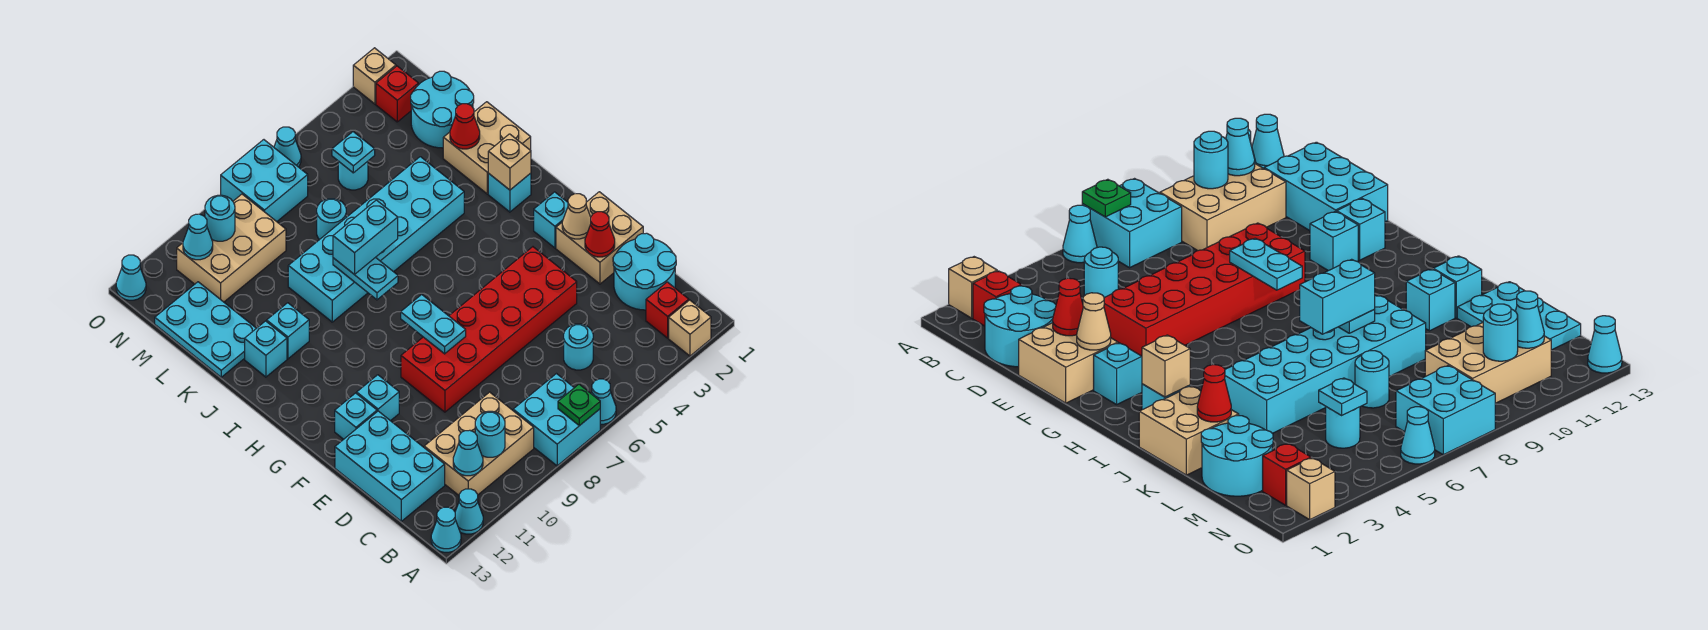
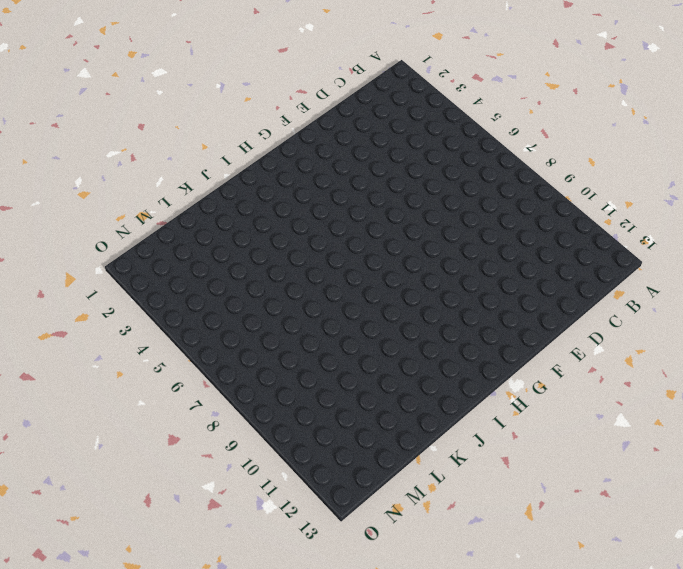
none -> tan brick A2 level 1
none -> cyan cone A6 level 1
none -> cyan brick A7:B8 level 1
none -> cyan cone A12 level 1

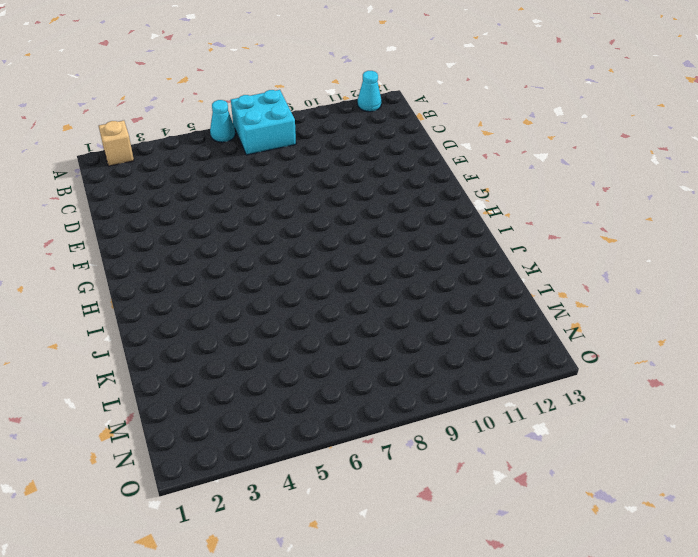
none -> cyan cone A13 level 1
none -> red brick B2 level 1
none -> tan brick B9:C11 level 1
none -> cyan round brick C1:D2 level 1

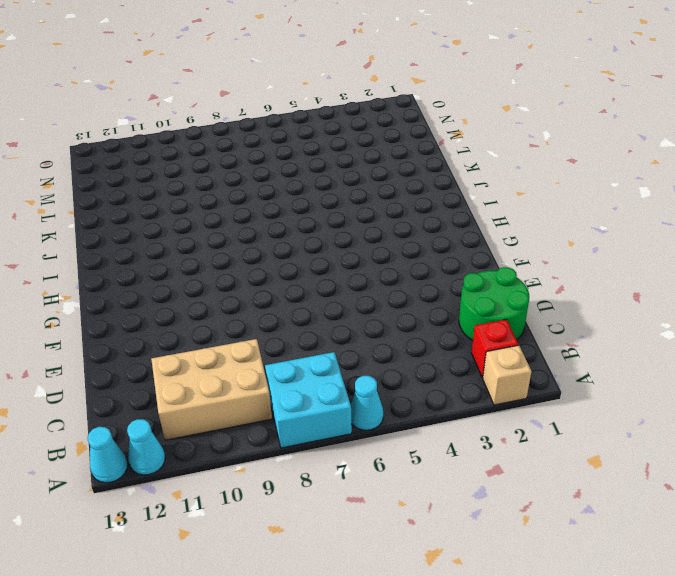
green round brick C1:D2 level 1 -> cyan round brick C1:D2 level 1
none -> cyan round brick C5 level 1
none -> cyan brick C12:E13 level 1
none -> tan brick E1:F2 level 1
none -> red brick E4:F9 level 1

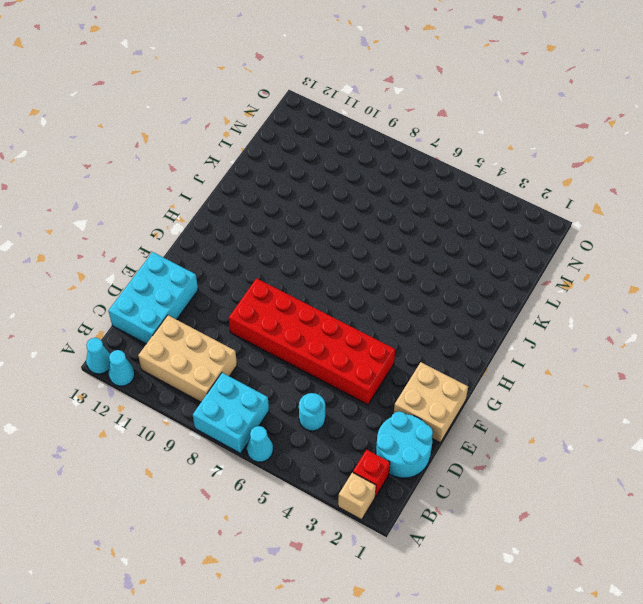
none -> cyan brick F11 level 1
none -> cyan brick F12 level 1
none -> cyan brick G2 level 1
none -> cyan brick I2 level 1

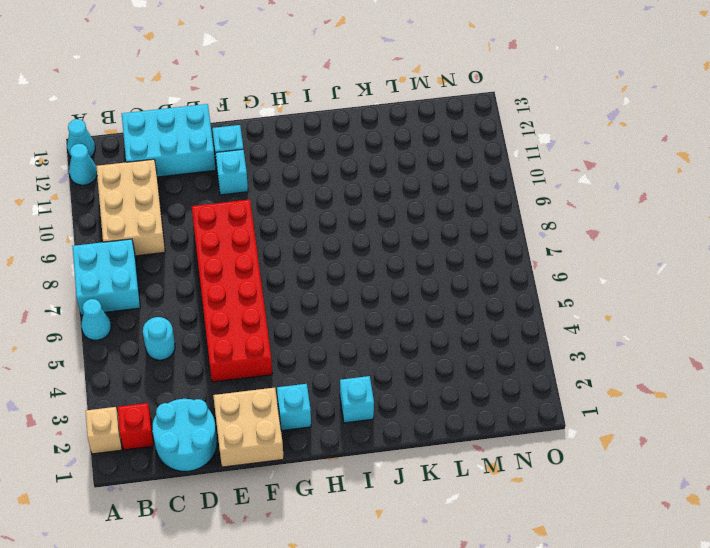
none -> tan brick J1:K2 level 1
none -> cyan brick J4:K9 level 1
none -> cyan brick J11 level 1
none -> cyan brick J12 level 1

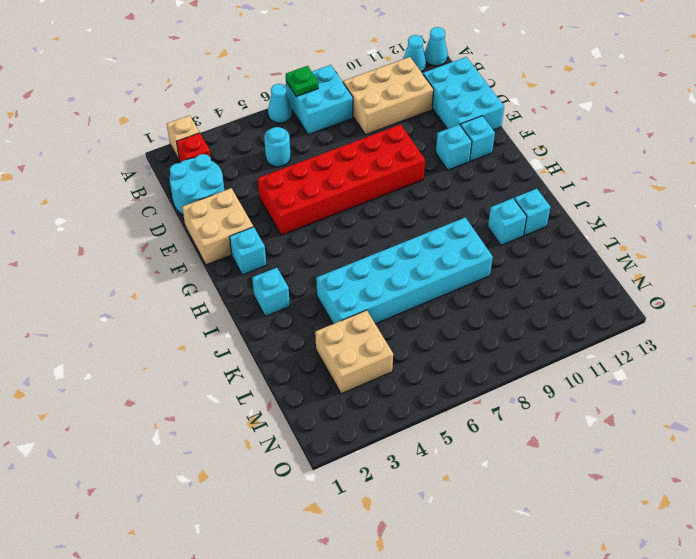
tan brick L3:M4 level 1 -> tan brick J1:K2 level 1
none -> cyan plate K12:M13 level 1
none -> cyan round brick L1:M2 level 1
none -> cyan round brick L7 level 1
none -> cyan round brick M5 level 1

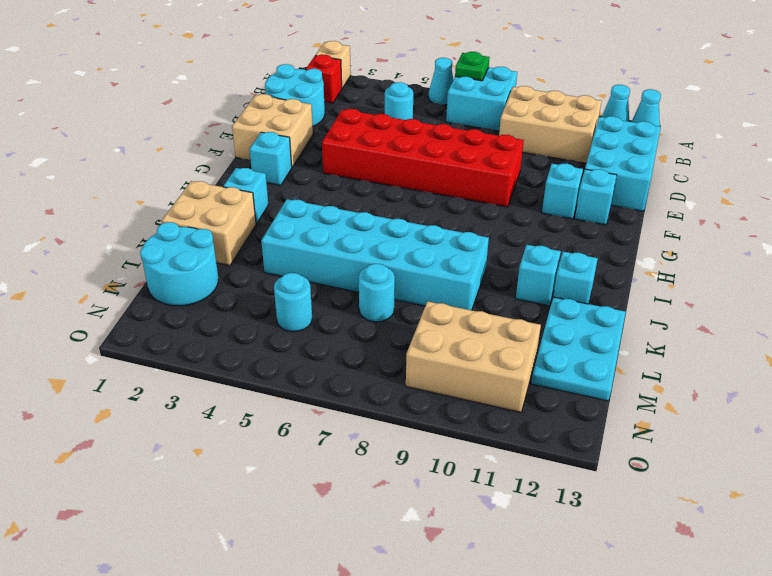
none -> red brick N2 level 1
none -> cyan brick N7:O8 level 1
none -> tan brick O2 level 1
none -> cyan cone O6 level 1

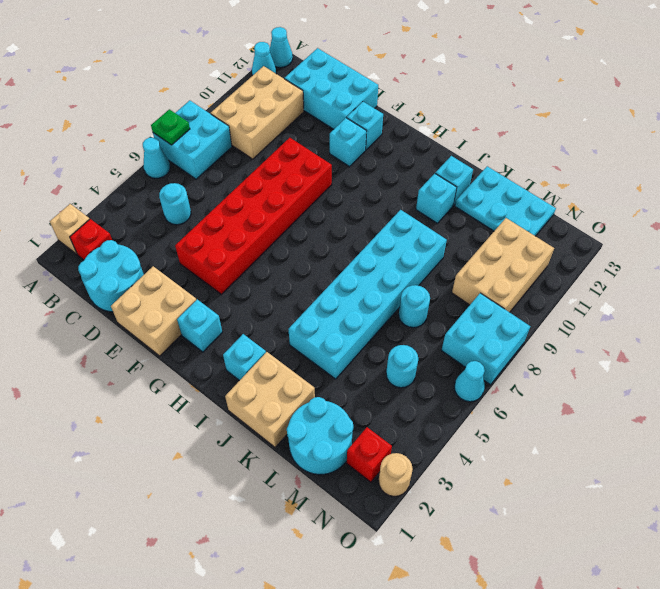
tan round brick O2 level 1 -> tan brick O2 level 1
none -> cyan cone O13 level 1
none -> cyan round brick B10 level 2
none -> cyan cone B11 level 2
none -> red cone E2 level 2

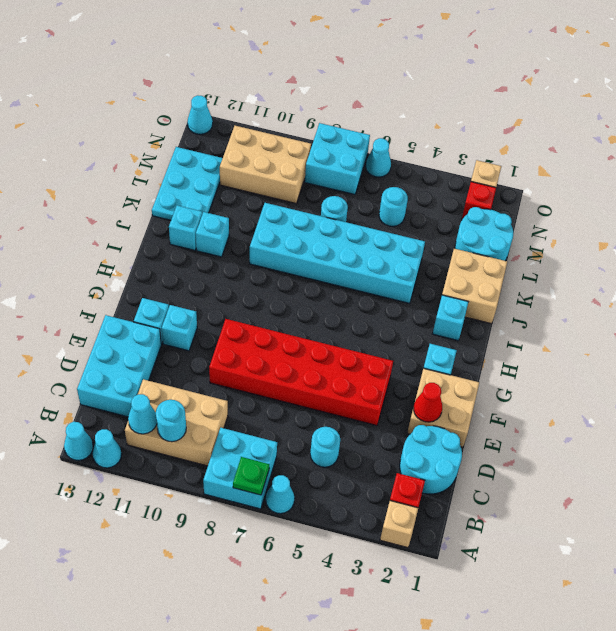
none -> tan cone F2 level 2
none -> cyan plate F8:G8 level 2
none -> tan brick I2 level 2
none -> cyan plate I8:J8 level 2

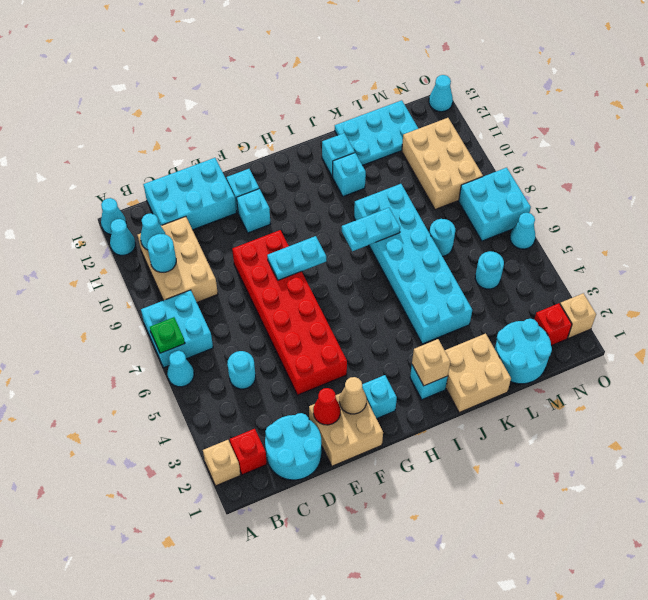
none -> red cone K2 level 2
none -> cyan plate M5 level 2
none -> cyan round brick N10 level 2
none -> cyan cone N11 level 2

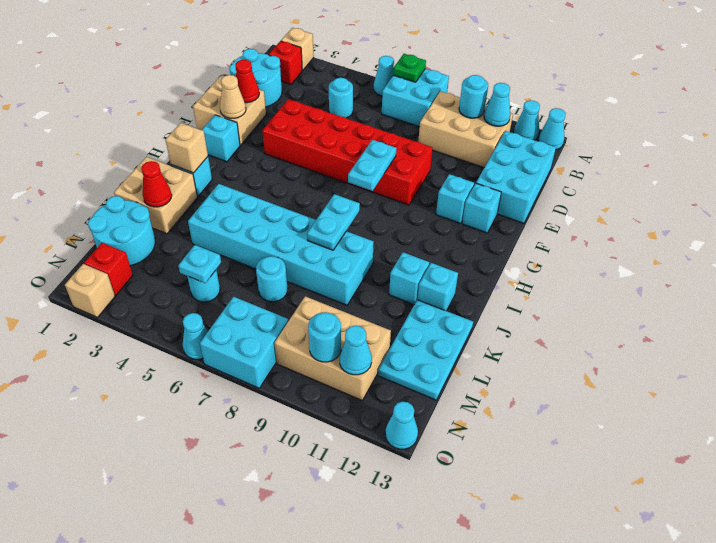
none -> cyan brick J7:J8 level 3

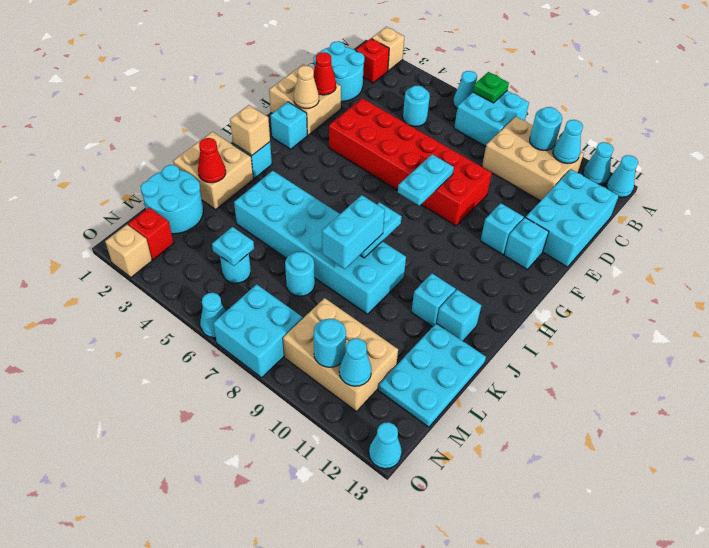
cyan brick J8:K8 level 3 -> cyan brick J7:J8 level 3

